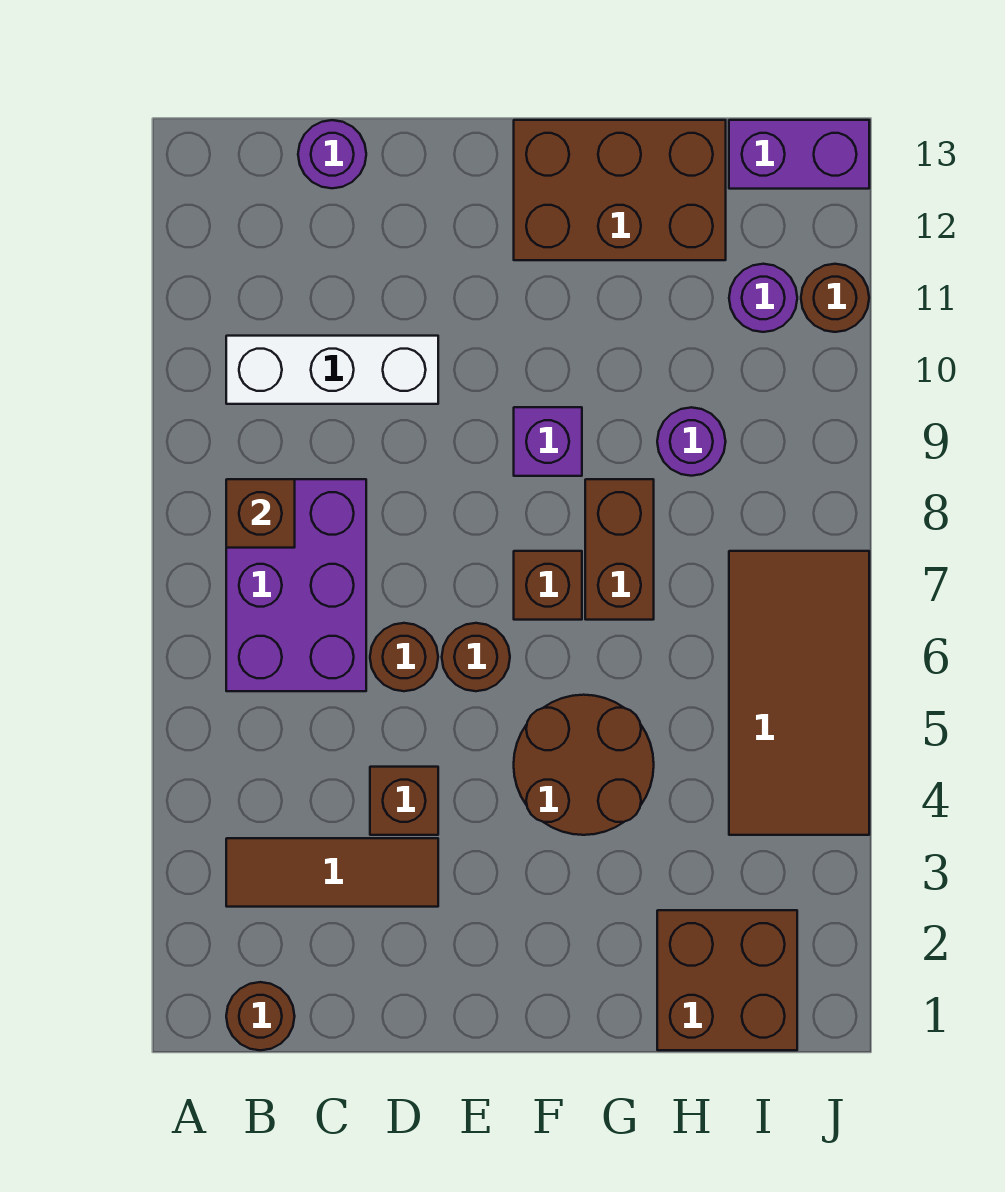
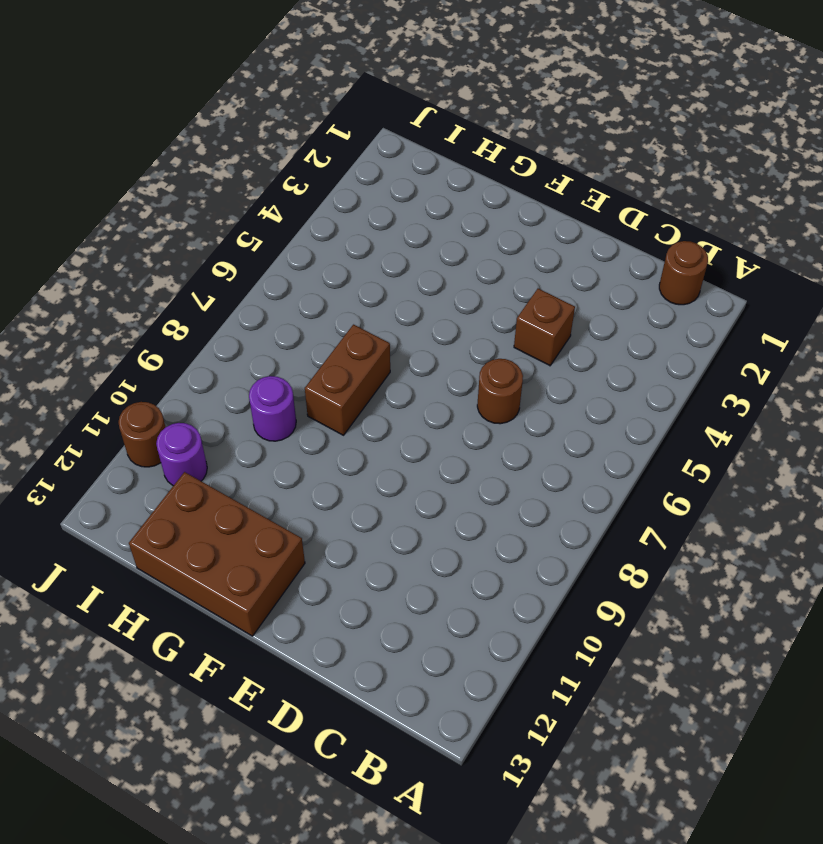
none -> brown tile B3:D3 level 1
none -> purple brick B6:C8 level 1
none -> white brick B10:D10 level 1

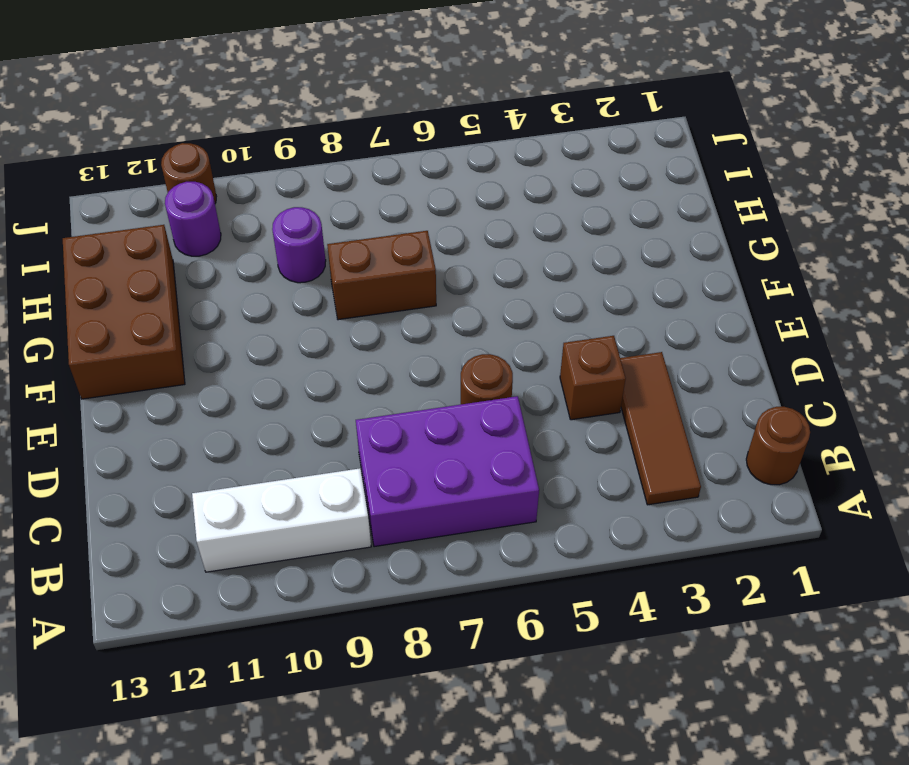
white brick B9:B11 level 1 -> white brick B10:D10 level 1
none -> purple round brick C13 level 1
none -> brown round brick E6 level 1
none -> brown round brick F4:G5 level 1

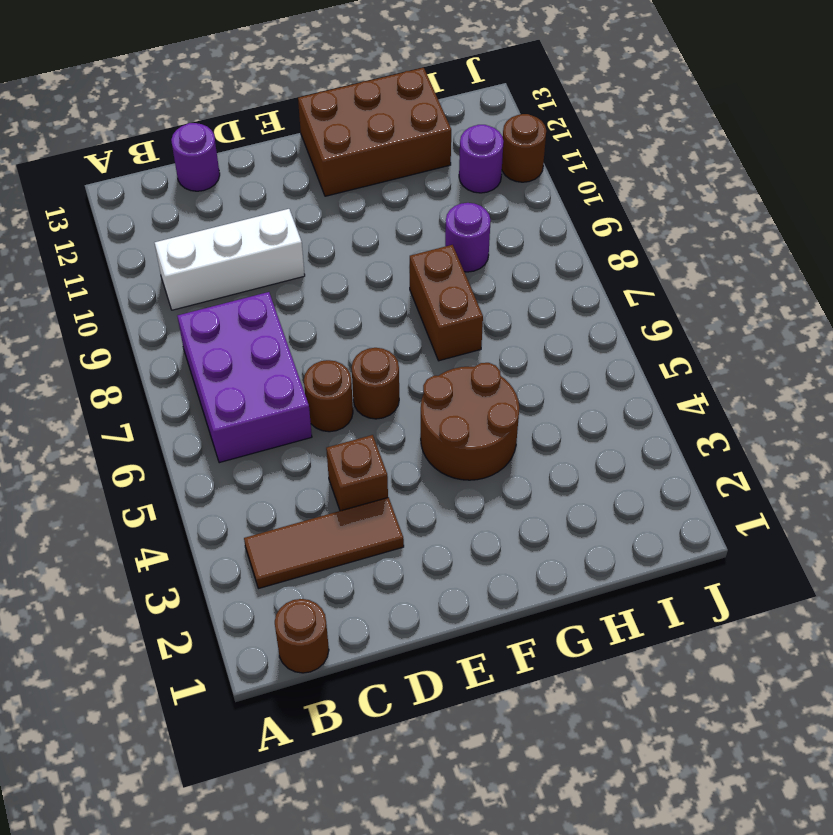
none -> brown brick F7 level 1
none -> purple brick F9 level 1
none -> brown brick H1:I2 level 1

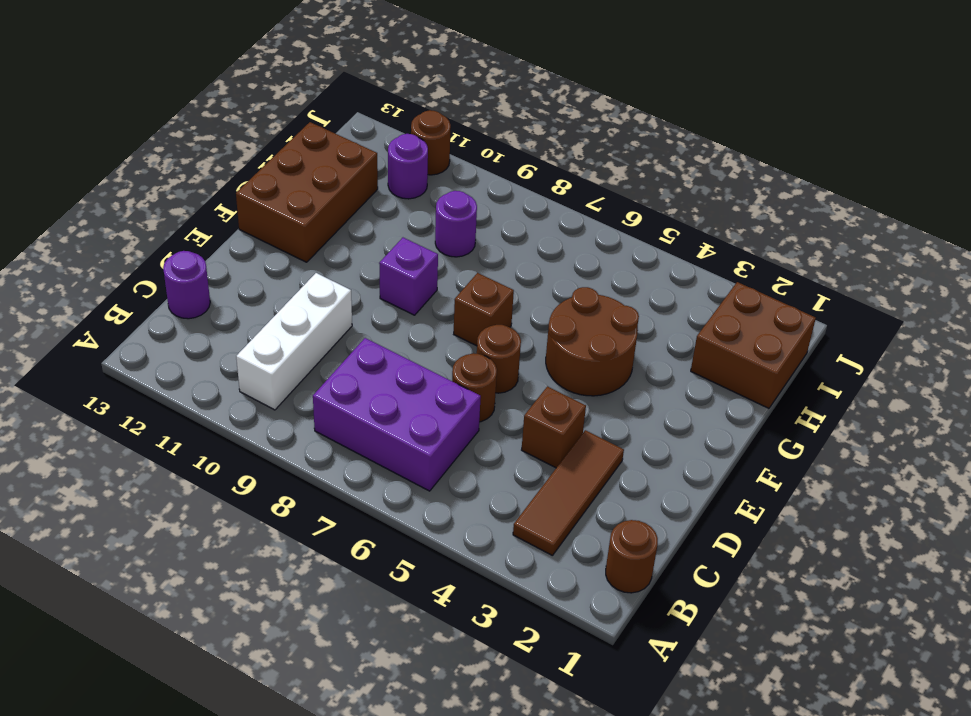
none -> brown brick G7:G8 level 1
none -> brown tile I4:J7 level 1
none -> purple brick I13:J13 level 1

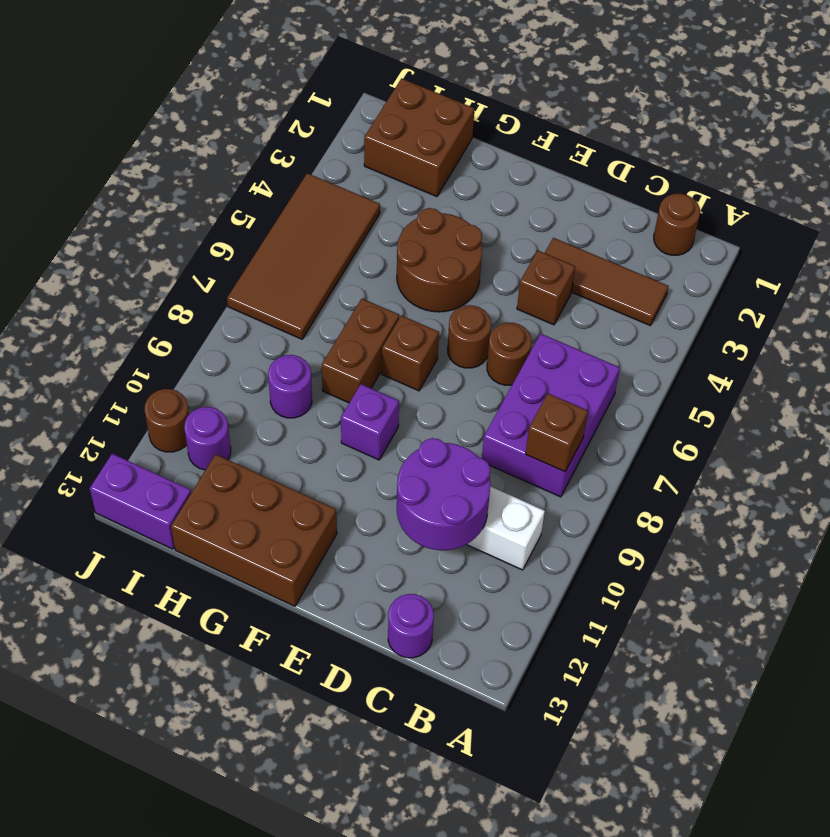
purple round brick C10:D11 level 2 -> none

